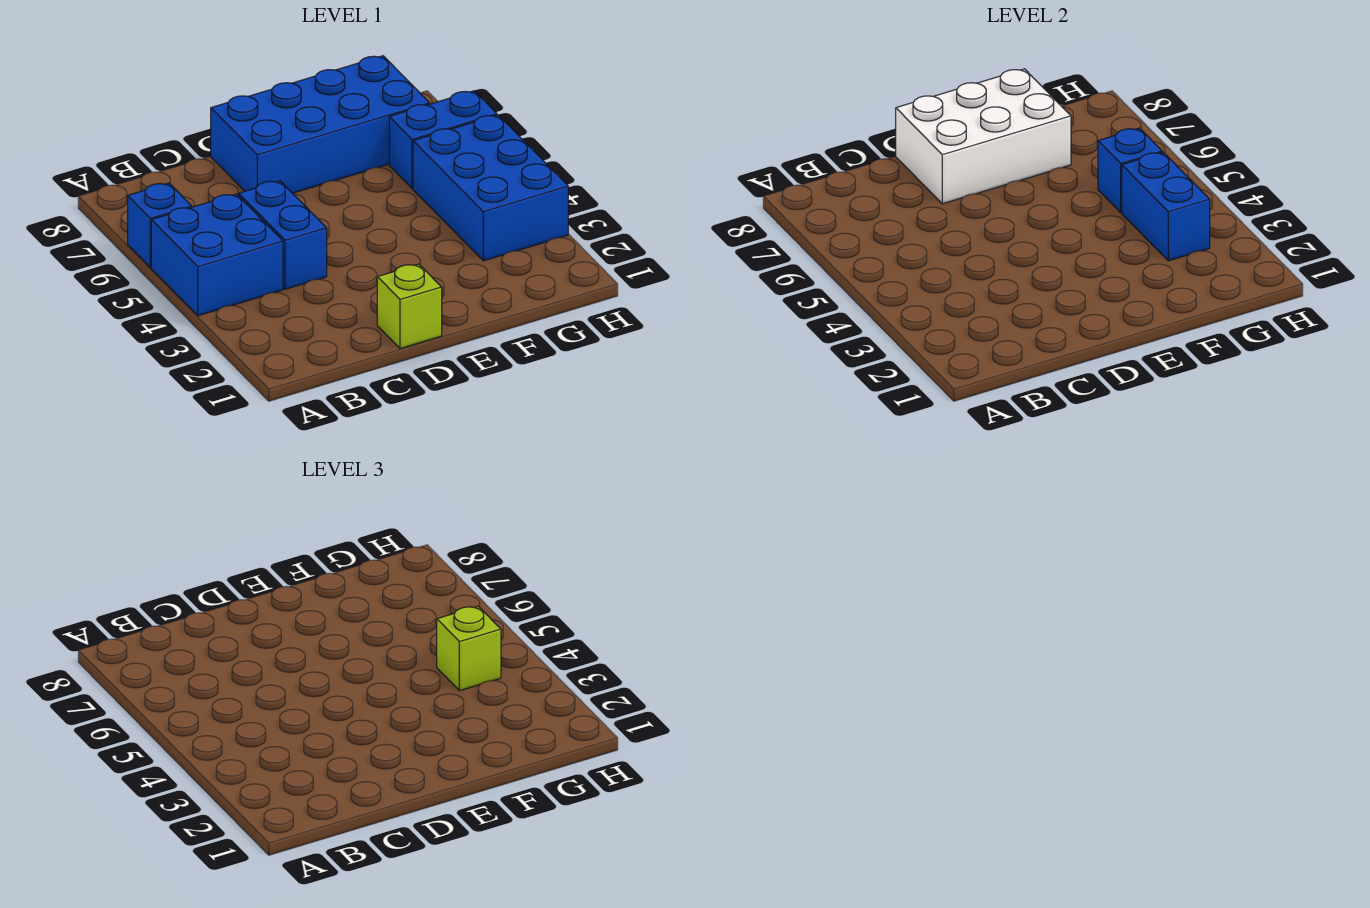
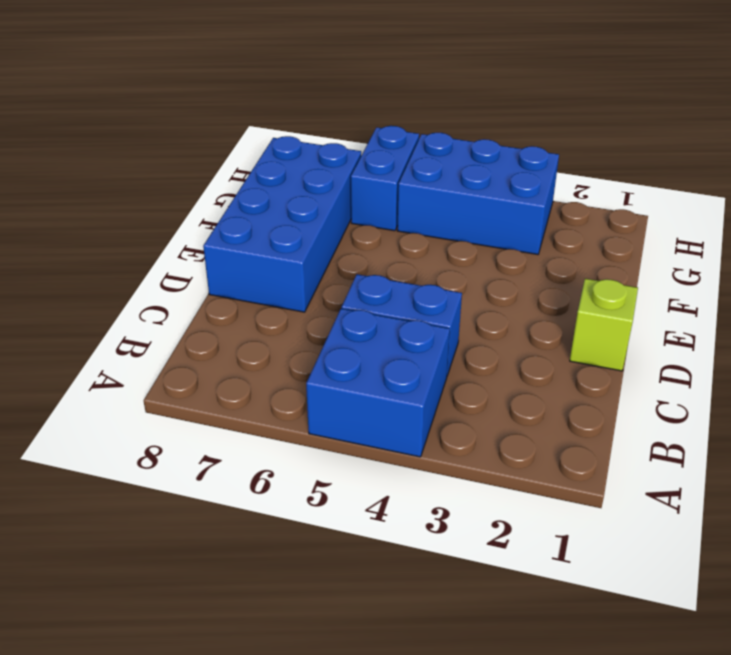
none -> blue brick A6 level 1
none -> white brick D7:F8 level 2

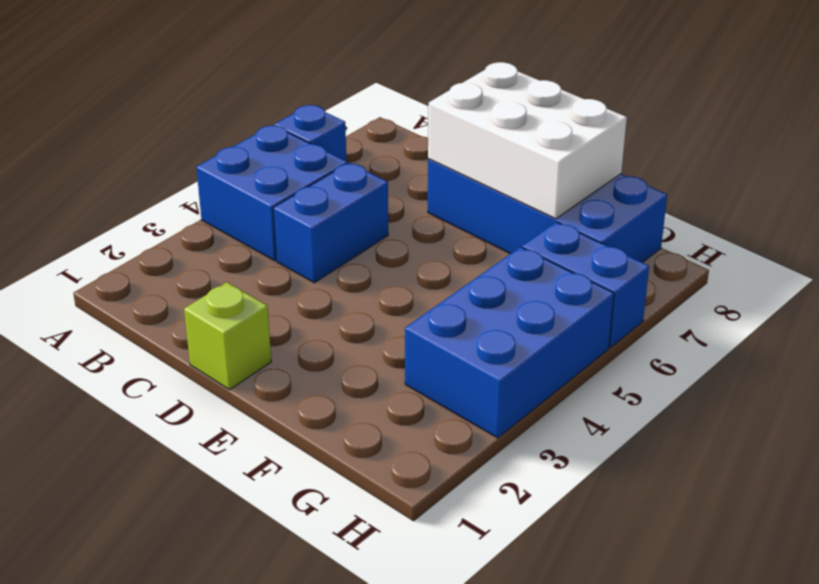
none -> blue brick G3:G4 level 2
none -> blue brick G5 level 2

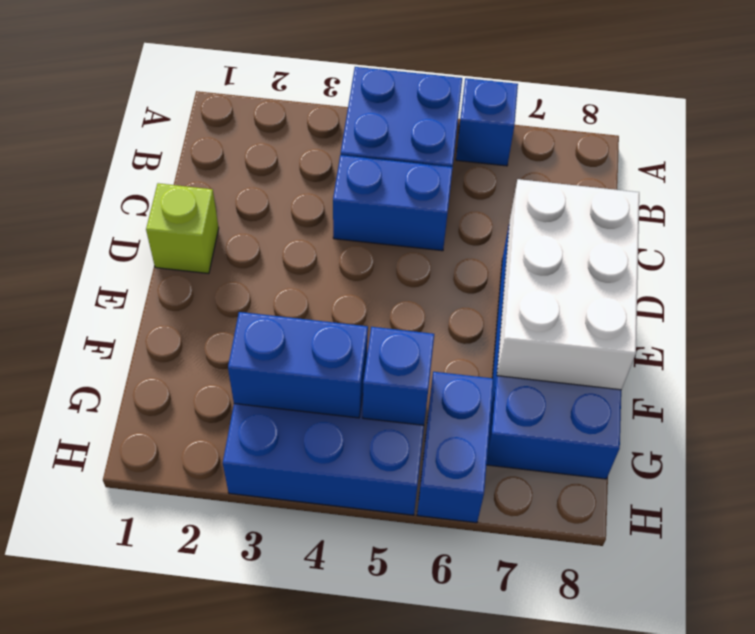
none -> lime brick G4 level 3

